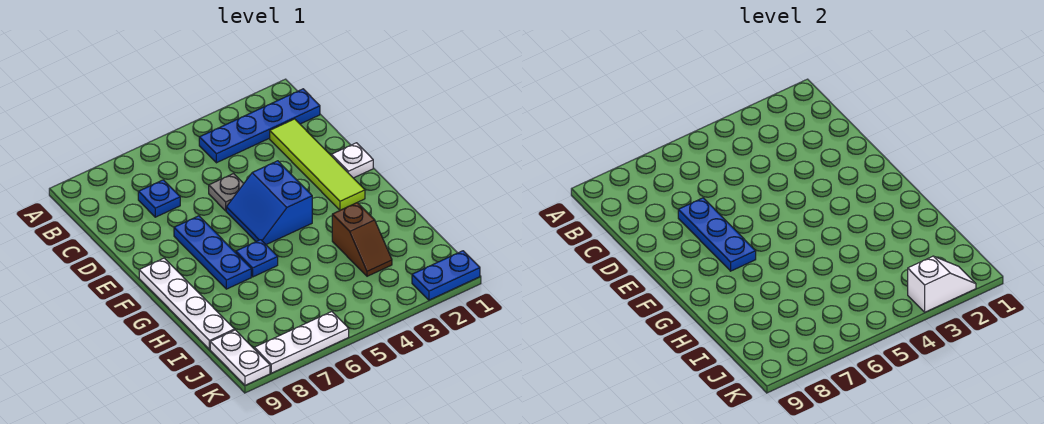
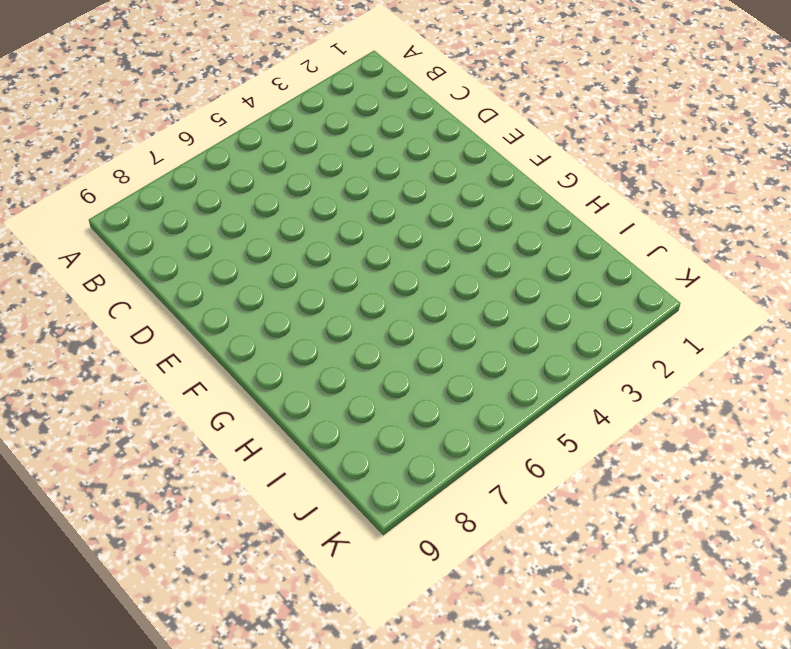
none -> blue plate B1:B4 level 1
none -> lime tile C2:F2 level 1
none -> blue plate C7 level 1

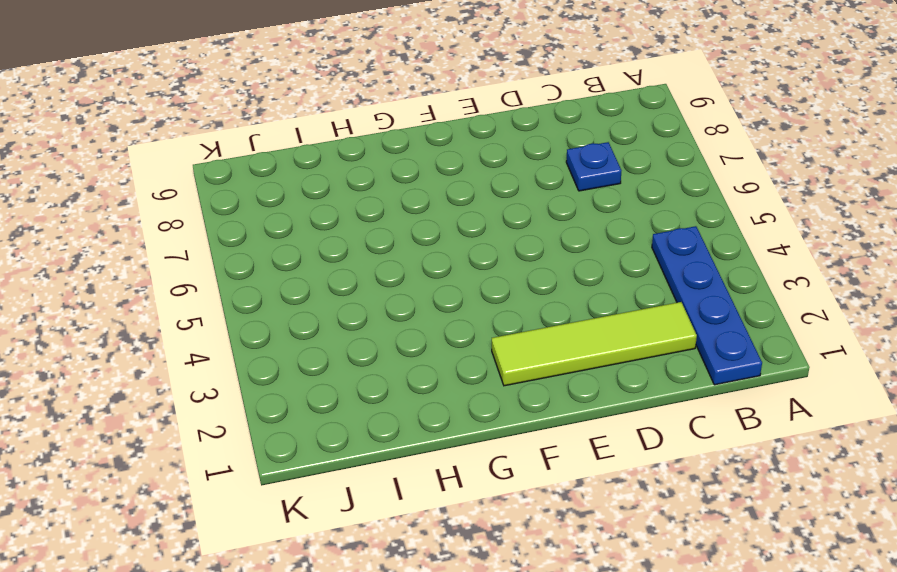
none -> grey plate D5 level 1
none -> white plate E1 level 1
none -> blue slope E4:F5 level 1 top 4

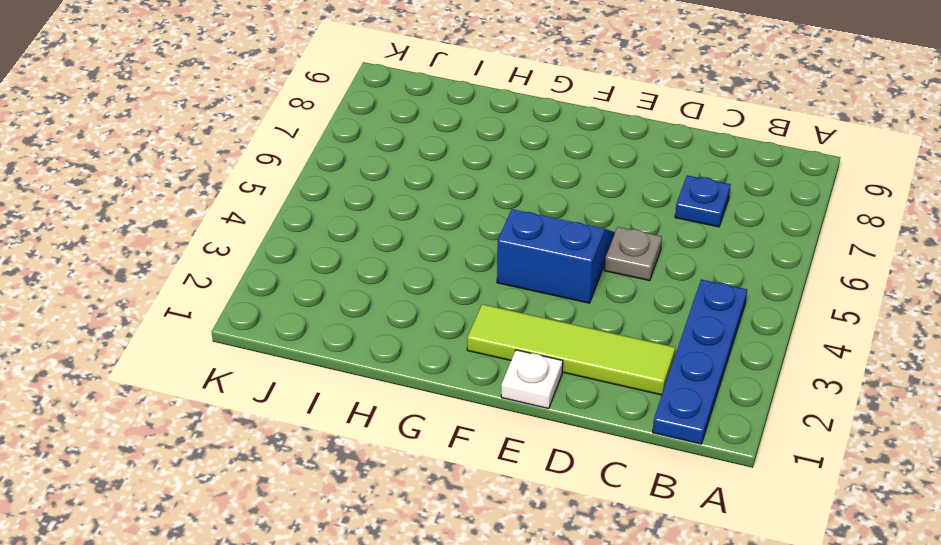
none -> blue plate E7:G7 level 1
none -> white plate F9:I9 level 1
none -> blue plate G6 level 1

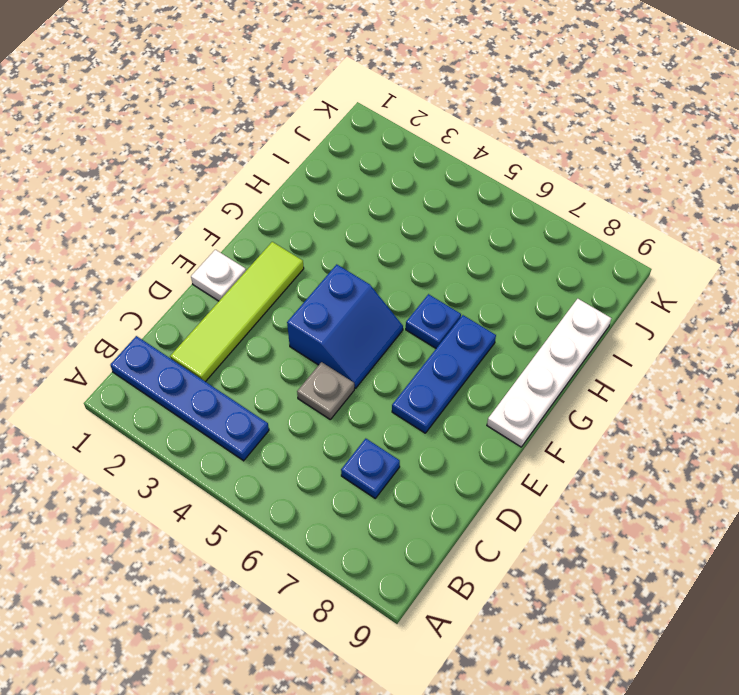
none -> brown slope H3:I3 level 1 top H
none -> white plate J9:K9 level 1
none -> blue plate K1:K2 level 1

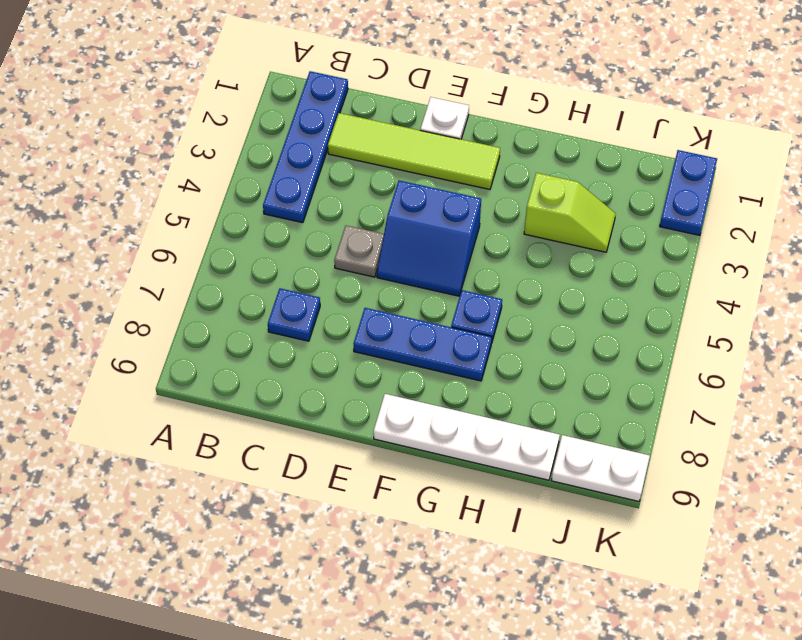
lime slope H3:I3 level 1 top H -> brown slope H3:I3 level 1 top H
none -> white plate K6:K8 level 1
none -> blue plate D7:F7 level 2
none -> white slope K2:K3 level 2 top 3

